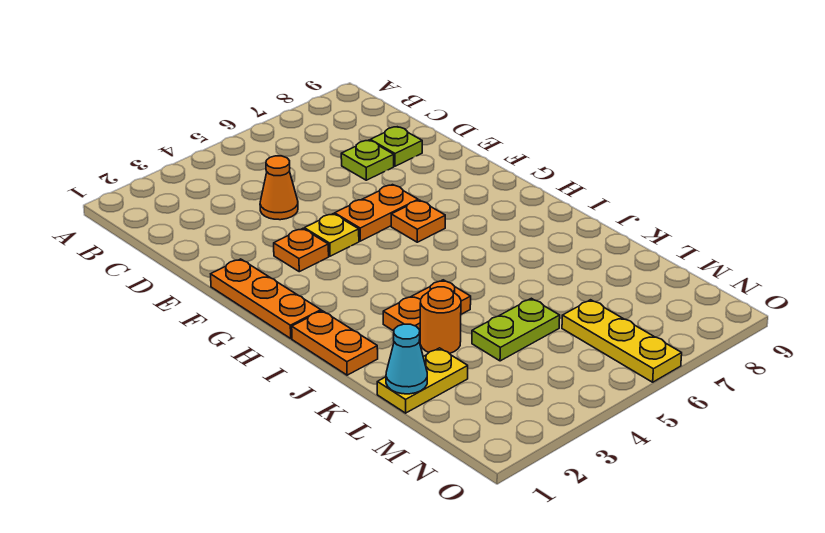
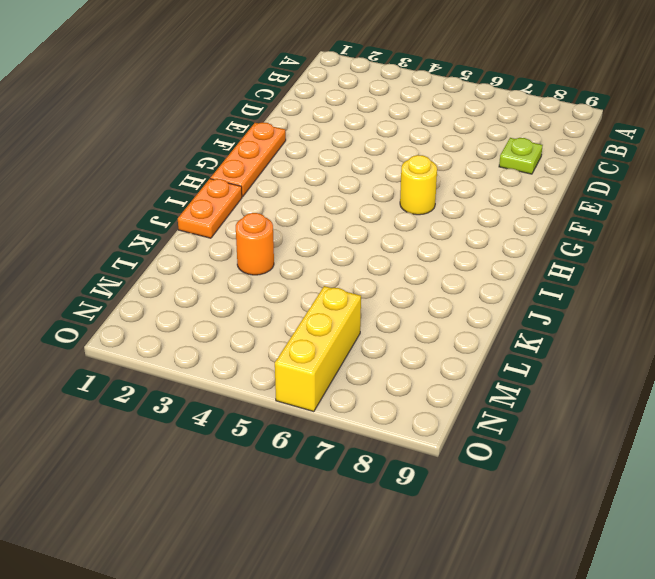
yellow round brick G6 level 1 -> orange plate G6 level 1
yellow brick M6:O6 level 1 -> yellow plate M6:O6 level 1
none -> orange cone D4 level 1
none -> lime plate D7 level 1
none -> orange plate F3 level 1

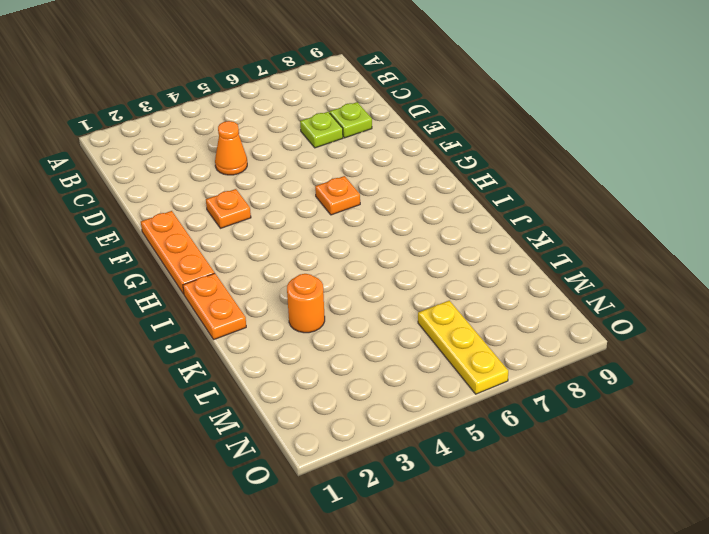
none -> yellow plate F4 level 1
none -> orange plate F5:F6 level 1
none -> orange plate J3:J4 level 1

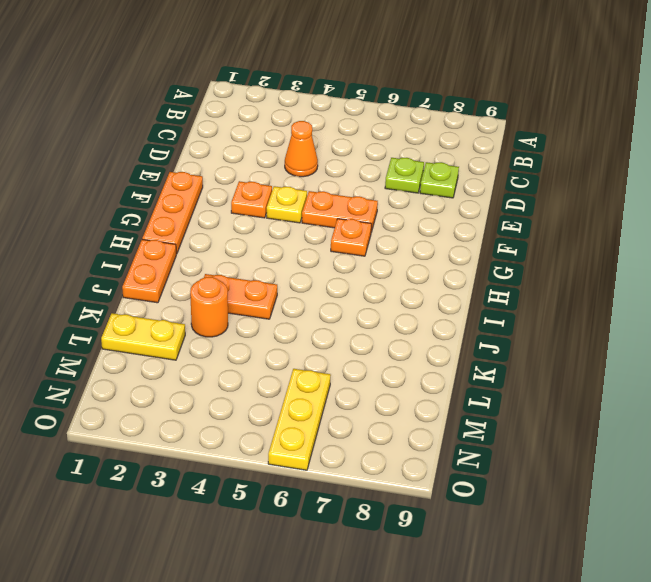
none -> lime plate L4:L5 level 1
none -> cyan cone L1 level 2

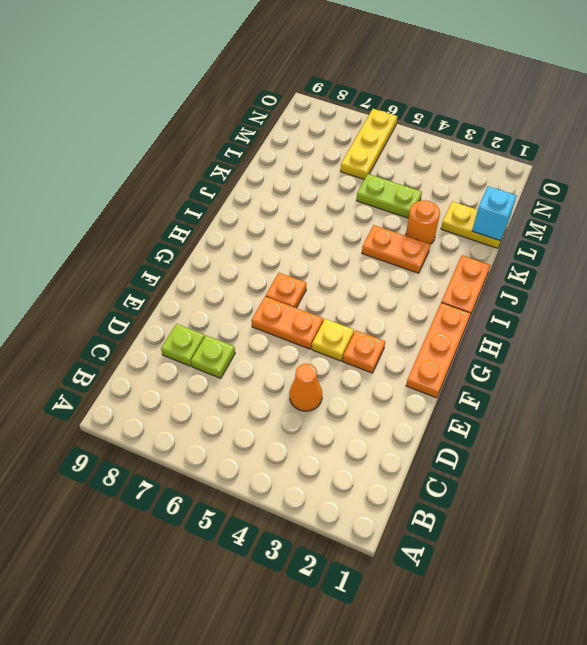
cyan brick L1 level 2 -> cyan cone L1 level 2

